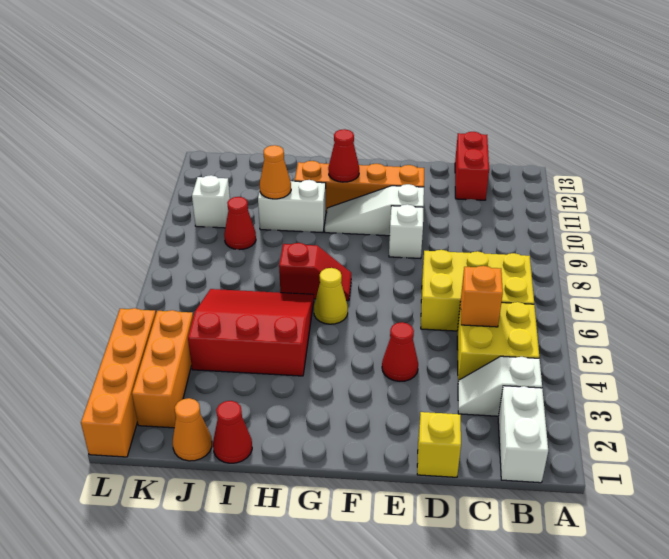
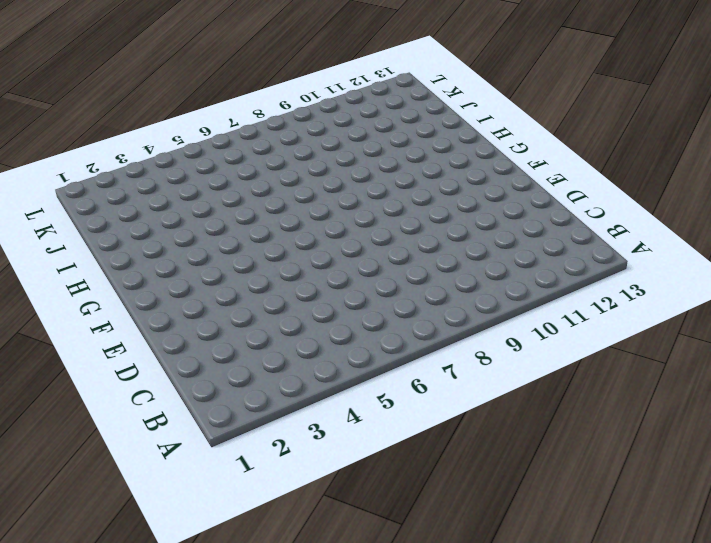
none -> white brick B1:B2 level 1
none -> white slope B3:C3 level 1 top B
none -> yellow brick B4:C5 level 1

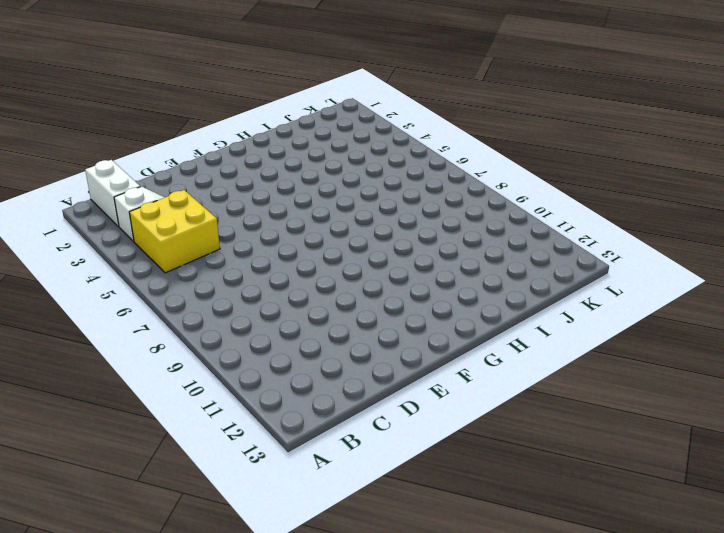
none -> yellow brick B6:D7 level 1
none -> red brick C12:C13 level 1
none -> yellow brick D1 level 1

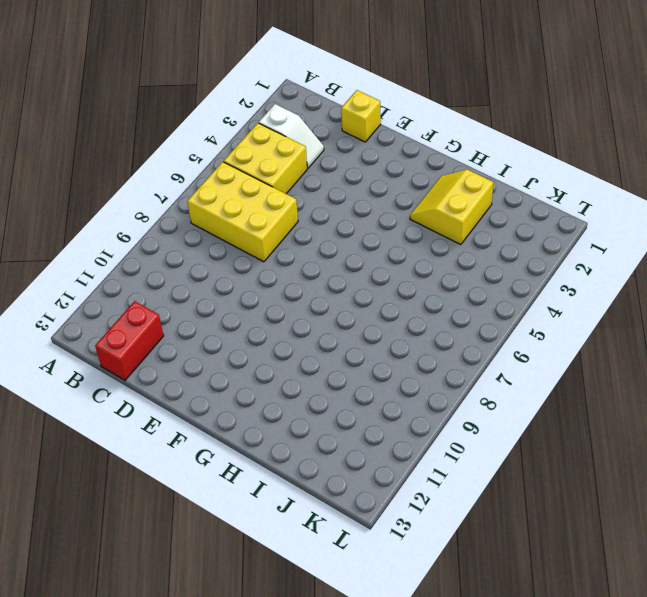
yellow slope H2:I3 level 1 top I -> none
none -> white brick B1:B2 level 1
none -> red cone E4 level 1
none -> white brick E9 level 1

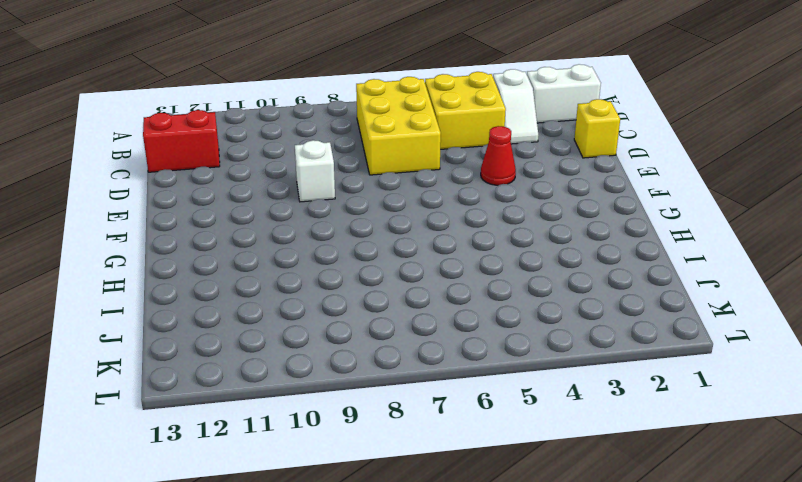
none -> white slope E10:G10 level 1 top E
none -> orange brick E11:H11 level 1
none -> yellow cone G6 level 1

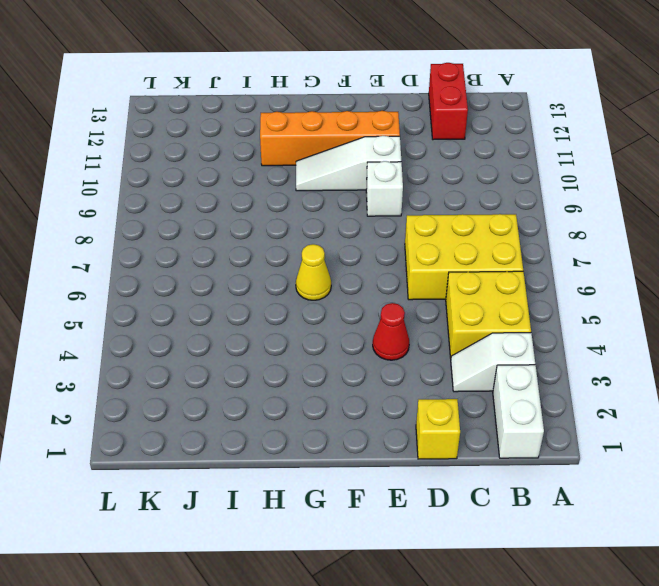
none -> red slope G7:H7 level 1 top H
none -> red slope H4:J6 level 1 top 4
none -> white brick H10:I10 level 1

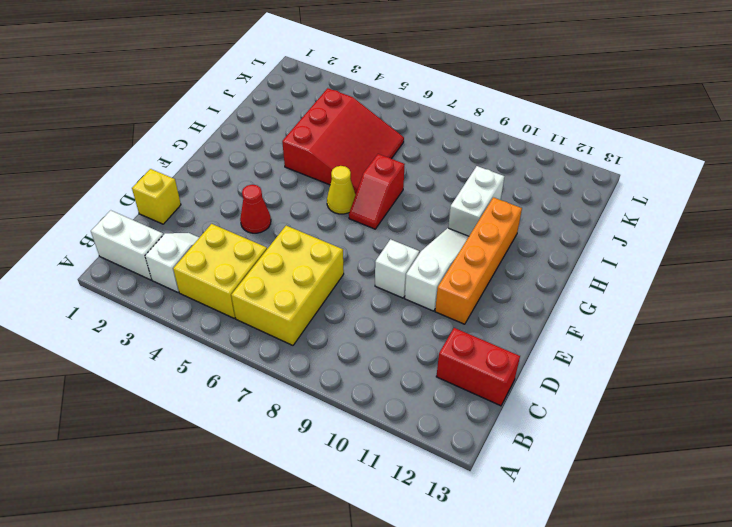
none -> red cone I1 level 1
none -> orange cone J1 level 1
none -> red cone J9 level 1

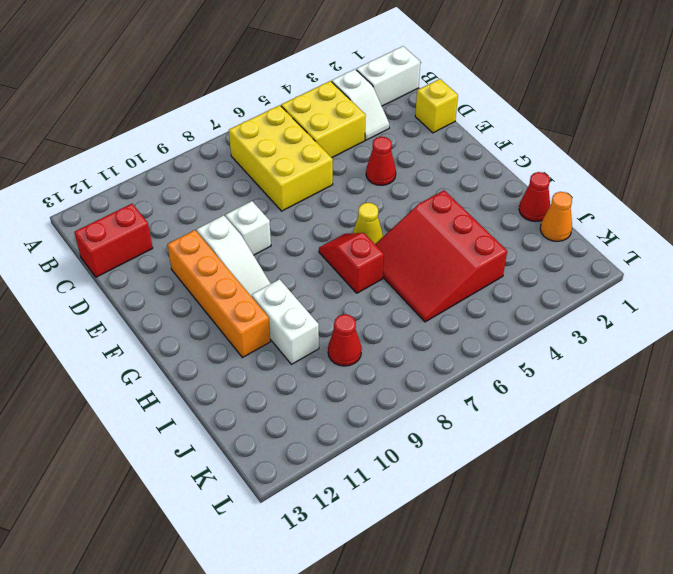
none -> orange brick K2:K4 level 1
none -> white brick K10 level 1
none -> orange brick L1:L4 level 1

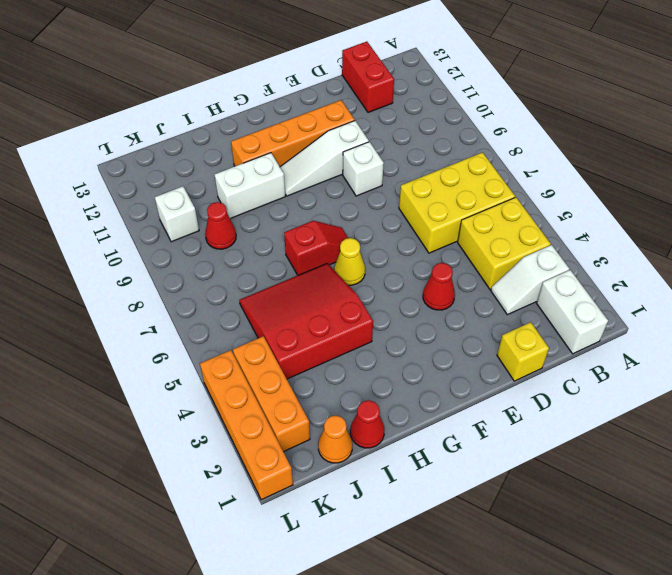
none -> orange brick C5 level 2
none -> red cone G11 level 2
none -> orange cone I10 level 2

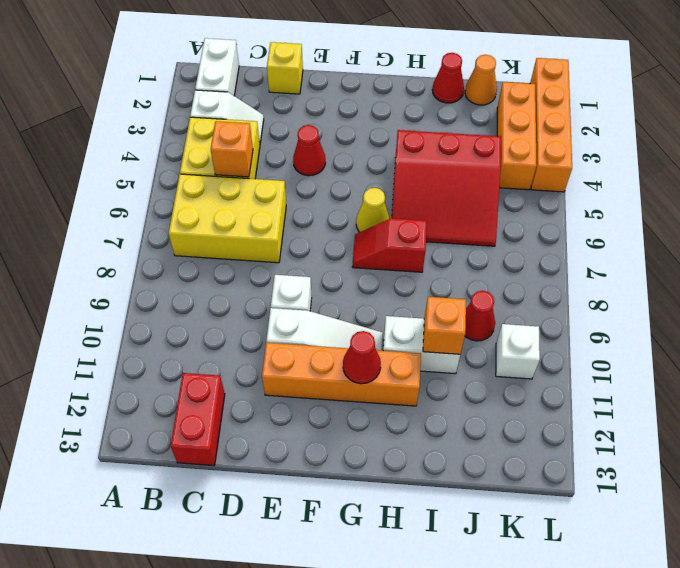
orange brick I10 level 2 -> orange cone I10 level 2

